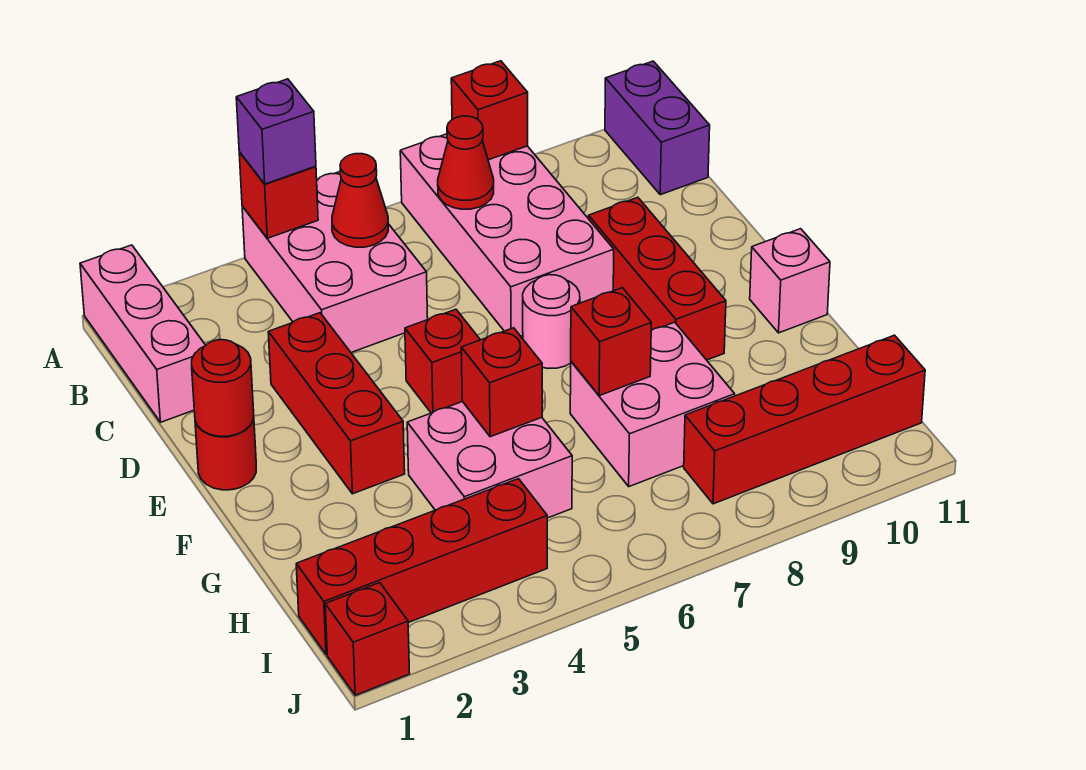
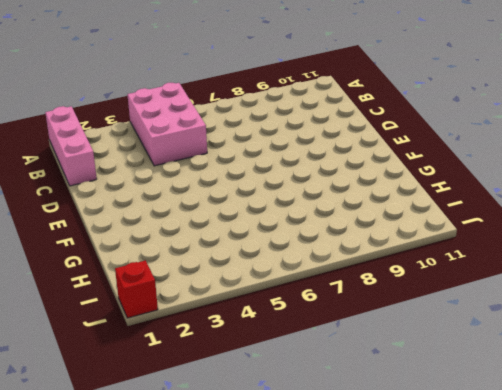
none -> pink brick A7:D8 level 1
none -> purple brick A11:B11 level 1
none -> red brick D3:F3 level 1

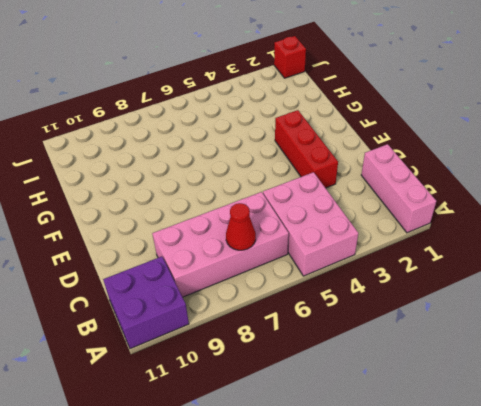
purple brick A10:B11 level 1 -> purple brick A11:B11 level 1
pink brick B6:C9 level 1 -> pink brick A7:D8 level 1
none -> red brick D9:F9 level 1
none -> red round brick E1 level 1
none -> red brick E5 level 1

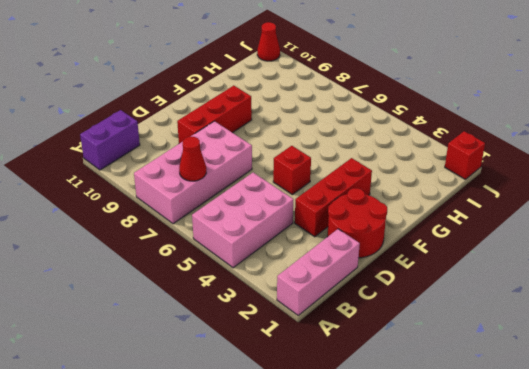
red round brick D1:E2 level 1 -> red round brick E1 level 1
red cone J11 level 1 -> red cone B5 level 2
none -> pink round brick E7 level 1
none -> pink brick F11 level 1
none -> pink brick G4:H5 level 1

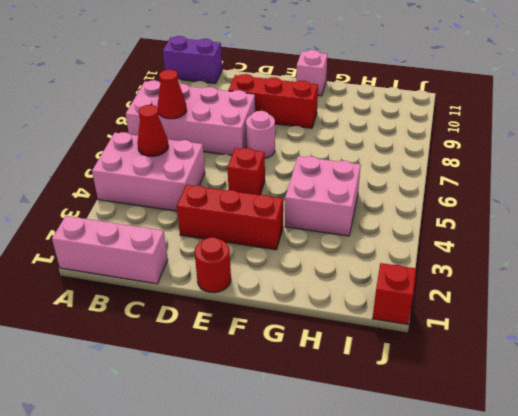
none -> pink brick G7:H8 level 1
none -> red brick I1:I4 level 1
none -> red brick I8:I11 level 1

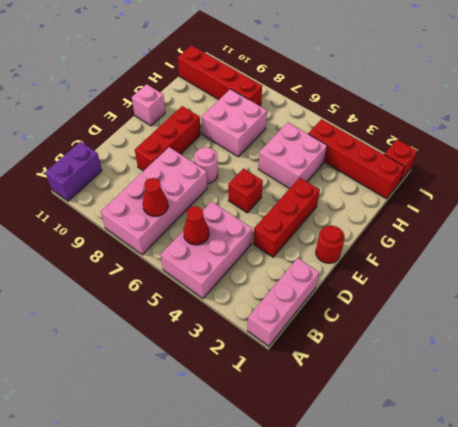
none -> red brick A4 level 2
none -> red brick A8 level 2
none -> red round brick E1 level 2

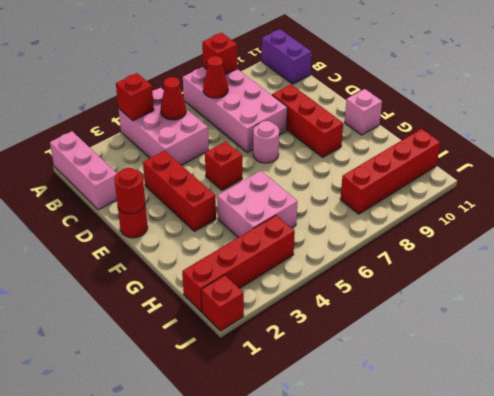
none -> pink brick G7:H8 level 1
none -> red brick G5 level 2
none -> red brick G7 level 2

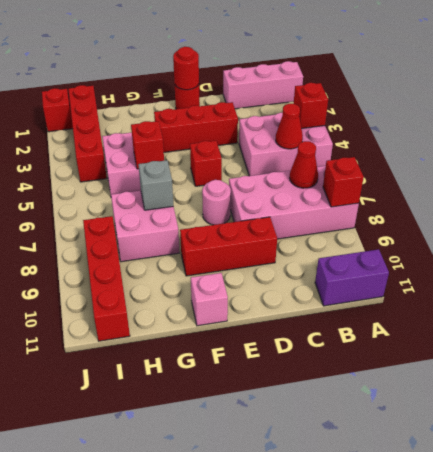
grey brick G7 level 2 -> red brick G7 level 2
none -> purple brick A4 level 3

